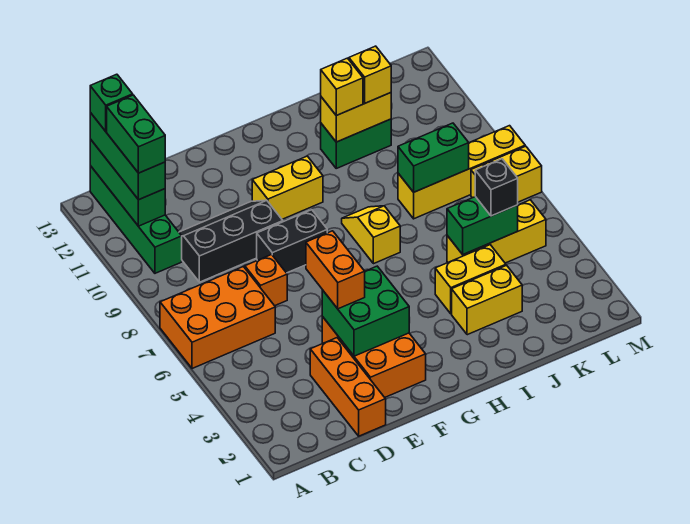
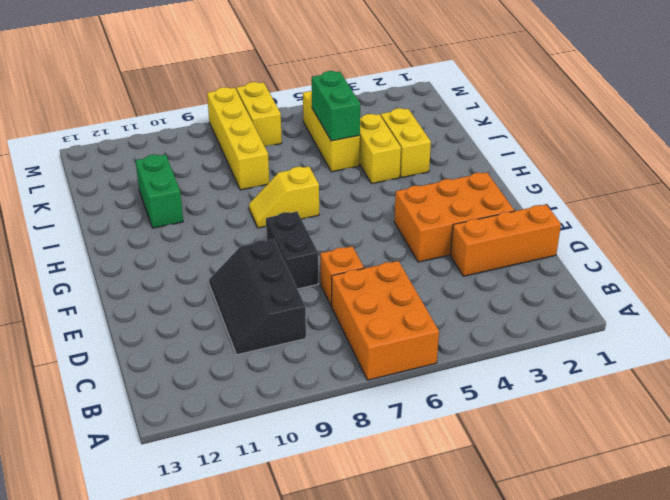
none -> green brick B10:B13 level 1
none -> yellow brick F10:G10 level 1
none -> green brick B11:B13 level 2

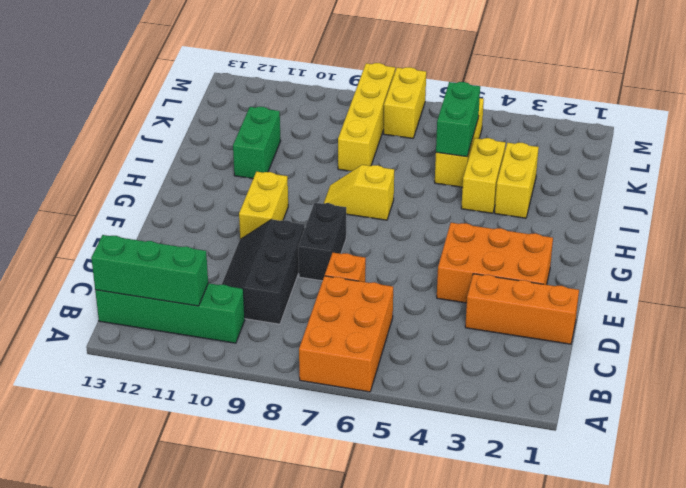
none -> green brick E3:F4 level 2
none -> yellow brick I11:J11 level 2
none -> green brick J8:K8 level 2

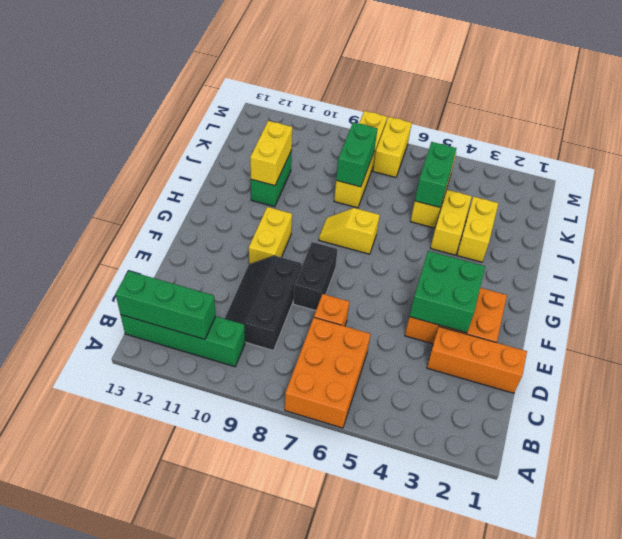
none -> green brick B11:B13 level 3
none -> orange brick E4:E5 level 3
none -> yellow brick I11 level 3

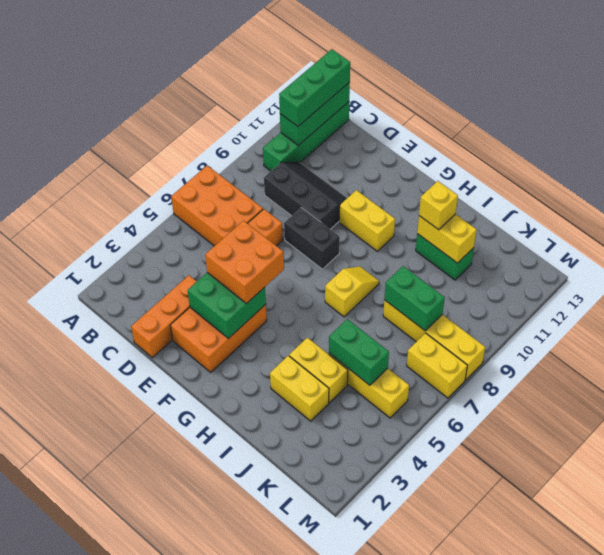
orange brick E4:F5 level 3 -> orange brick E4:E5 level 3
none -> yellow brick J11 level 3
none -> black brick K5 level 3
none -> green brick B11:B12 level 4

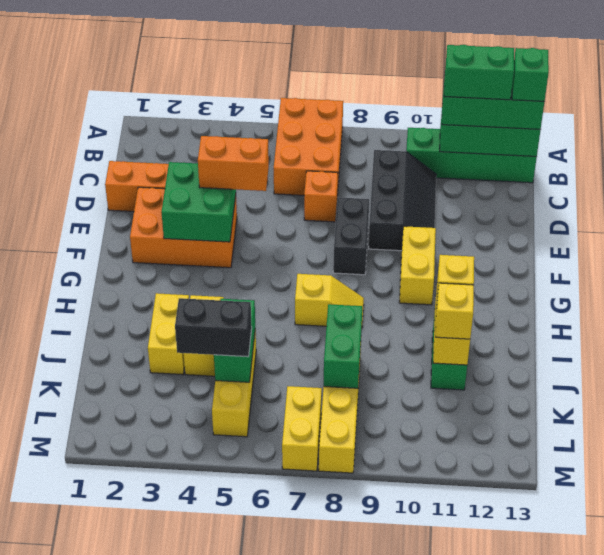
black brick K4:K5 level 3 -> black brick K5 level 3

